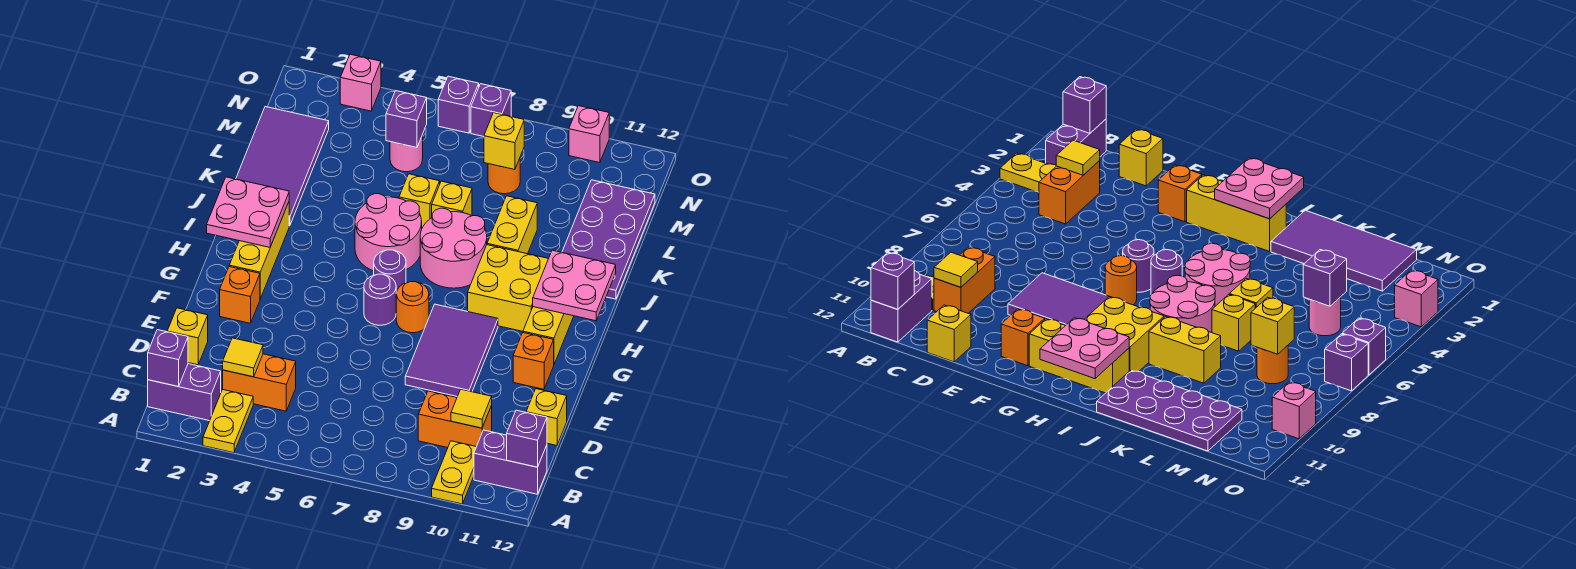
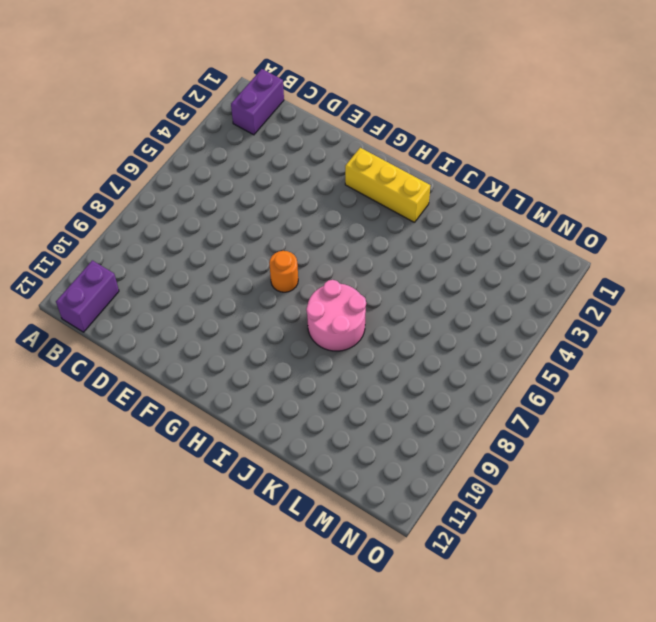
none -> yellow plate A3:B3 level 1
none -> yellow plate A10:B10 level 1
none -> orange brick C3:C4 level 1
none -> orange brick C9:C10 level 1

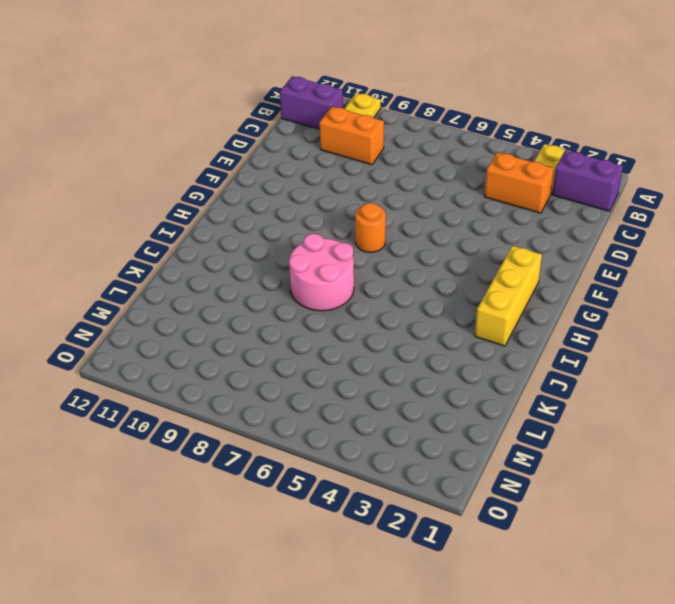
none -> yellow brick D1 level 1
none -> yellow brick D12 level 1
none -> purple tile E8:G9 level 1
none -> orange brick F2 level 1

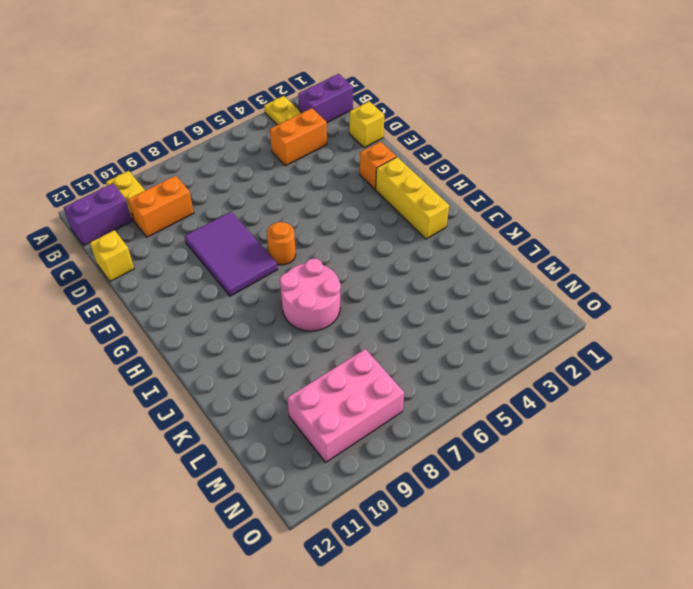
pink brick M8:N10 level 1 -> orange round brick M8 level 1
none -> orange brick F11 level 1
none -> purple round brick G6 level 1
none -> yellow brick G11:I11 level 1
none -> purple round brick H6 level 1

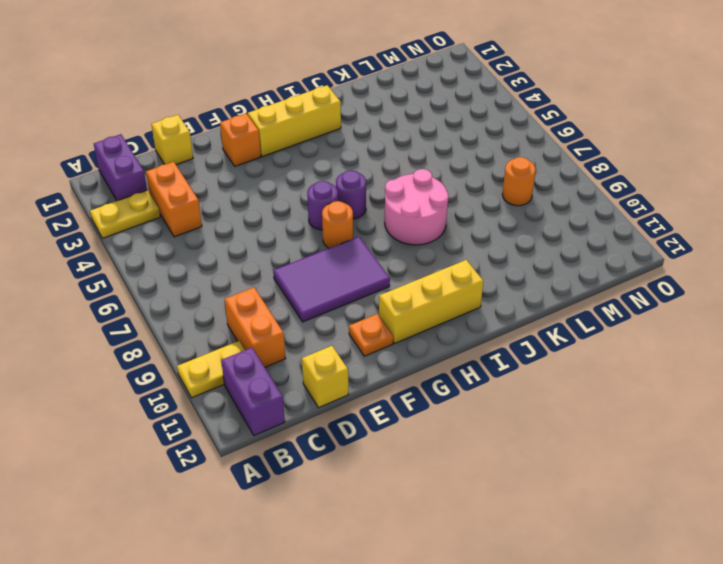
orange plate F11 level 1 -> orange brick F11 level 1
none -> yellow brick H9:I10 level 1
none -> pink round brick I5:J6 level 1
none -> purple tile J1:M2 level 1
none -> yellow brick J9:K9 level 1

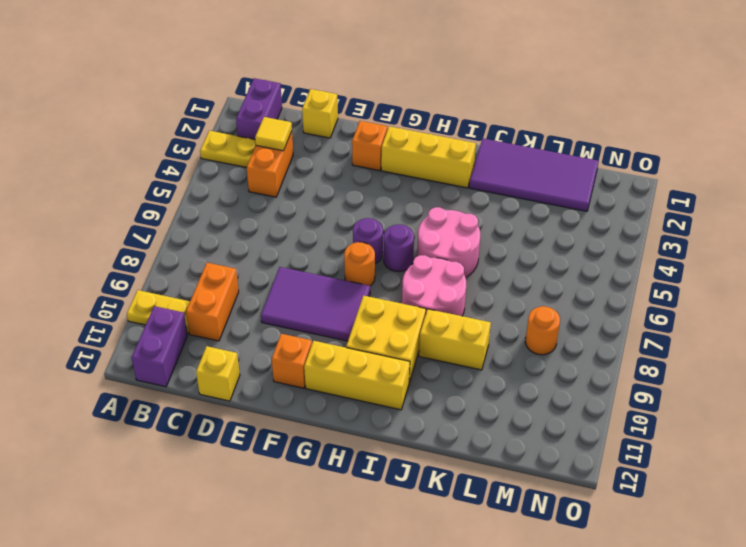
none -> purple plate J11:M12 level 1
none -> yellow brick K6 level 1
none -> yellow brick K7 level 1
none -> pink round brick M5 level 1

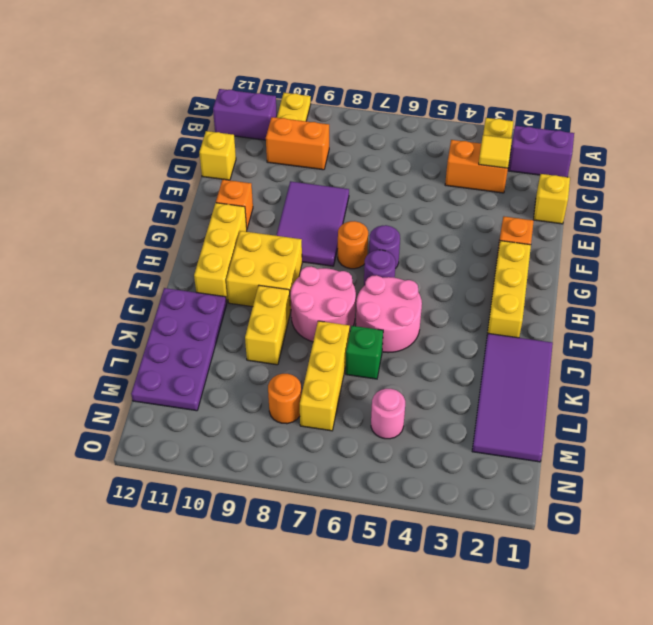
green brick K6 level 1 -> yellow brick K6 level 1
yellow brick K7:M7 level 1 -> yellow brick K7 level 1
none -> pink brick O3 level 1
none -> purple brick O6 level 1
none -> purple brick O7 level 1
none -> pink brick O10 level 1

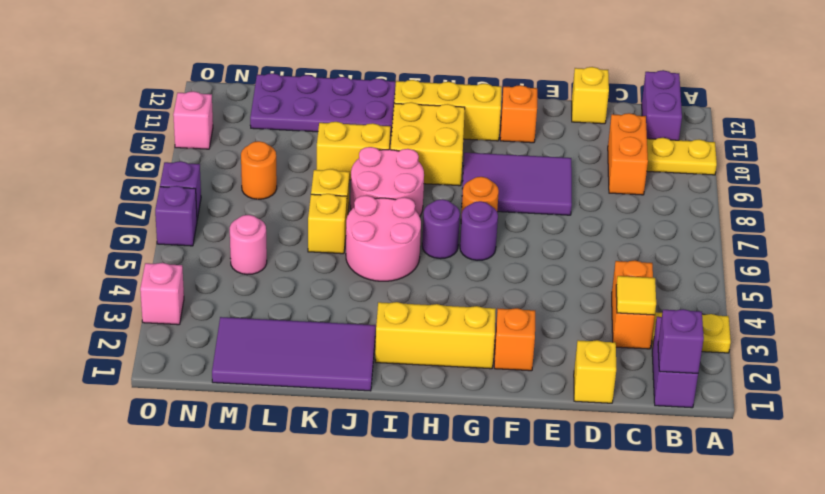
none -> purple brick B12 level 2
none -> yellow tile C10 level 2
none -> pink plate H1:I2 level 2
none -> pink plate H11:I12 level 2

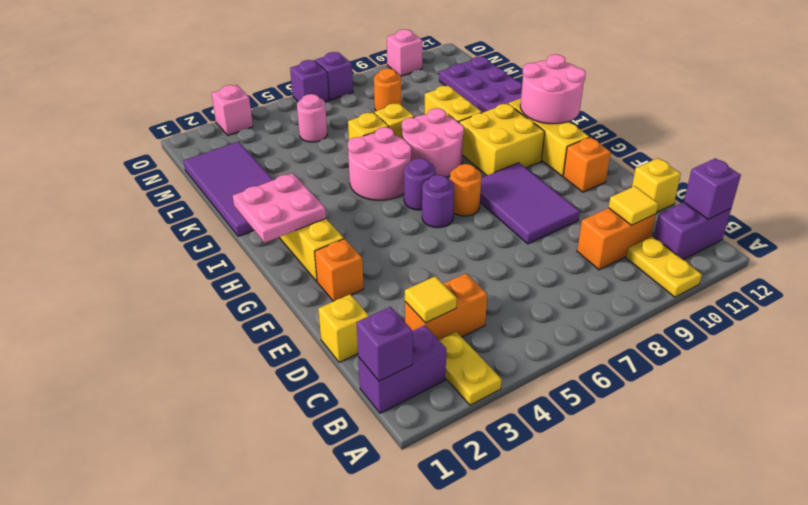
pink round brick H11:I12 level 2 -> pink plate H11:I12 level 2
none -> purple brick M5 level 2
none -> yellow brick M8 level 2

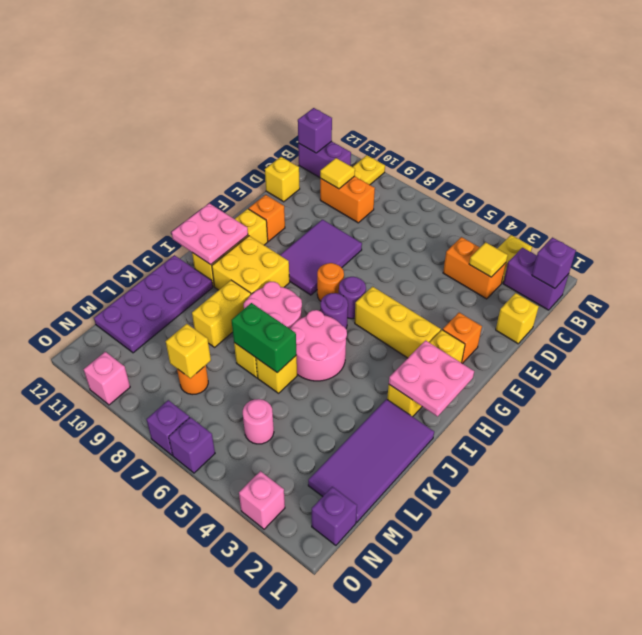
yellow brick G3:G5 level 1 -> none
green brick K6:K7 level 2 -> none
purple brick N1 level 1 -> purple brick M5 level 2

